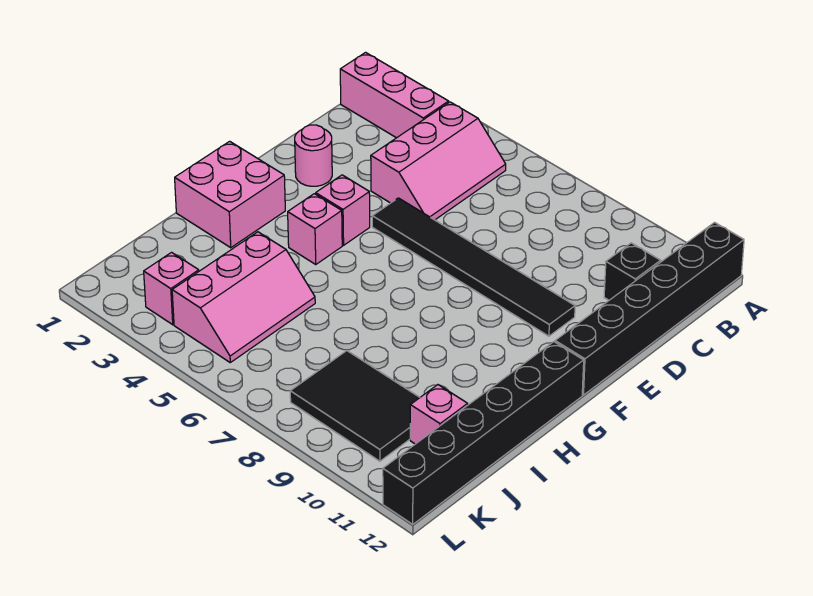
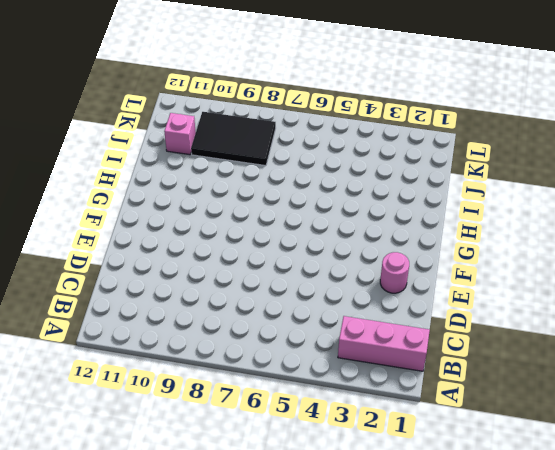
none -> black brick A12:F12 level 1
none -> pink slope B4:D5 level 1 top 4
none -> black brick C11 level 1

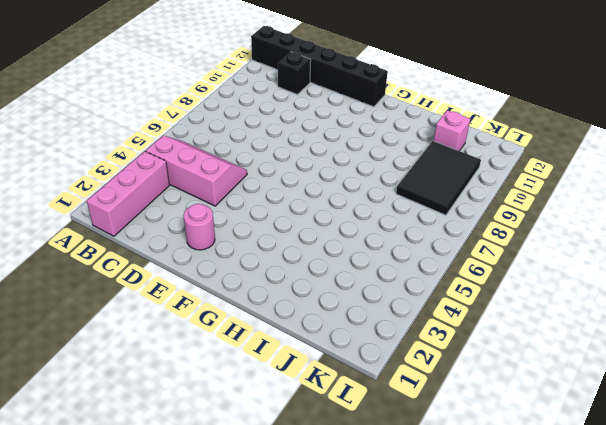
none -> black tile E5:E10 level 1
none -> pink brick F4 level 1
none -> pink brick G1:H2 level 1

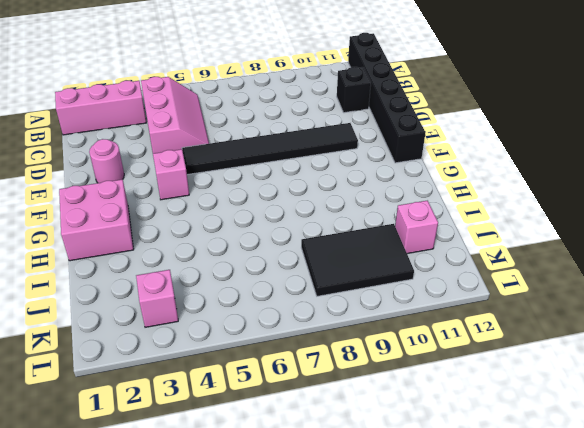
none -> pink brick G4 level 1
none -> black brick G12:L12 level 1
none -> pink slope I4:K5 level 1 top 4

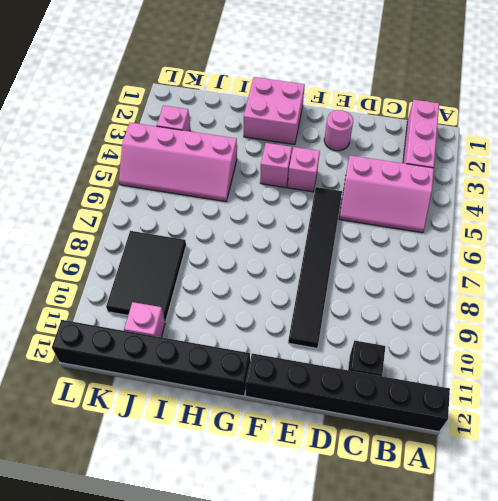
pink slope I4:L5 level 1 top 4 -> pink slope I4:K5 level 1 top 4

